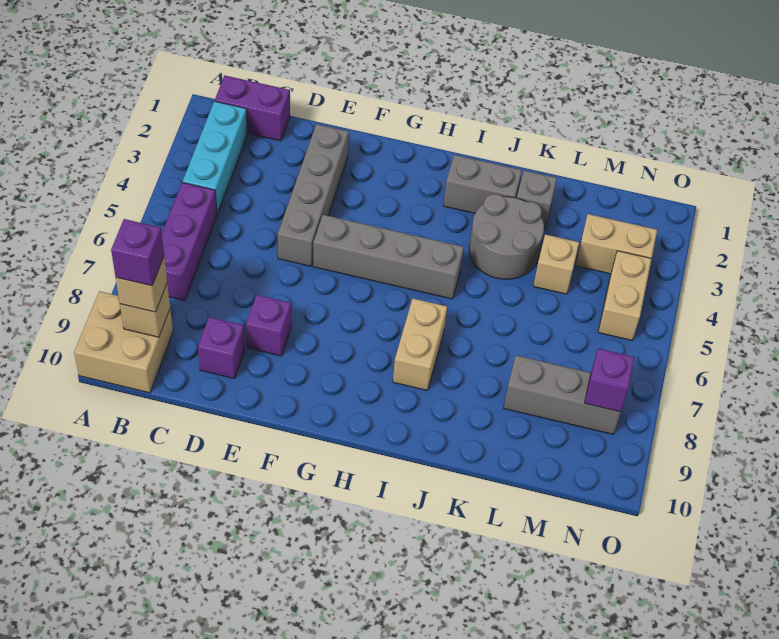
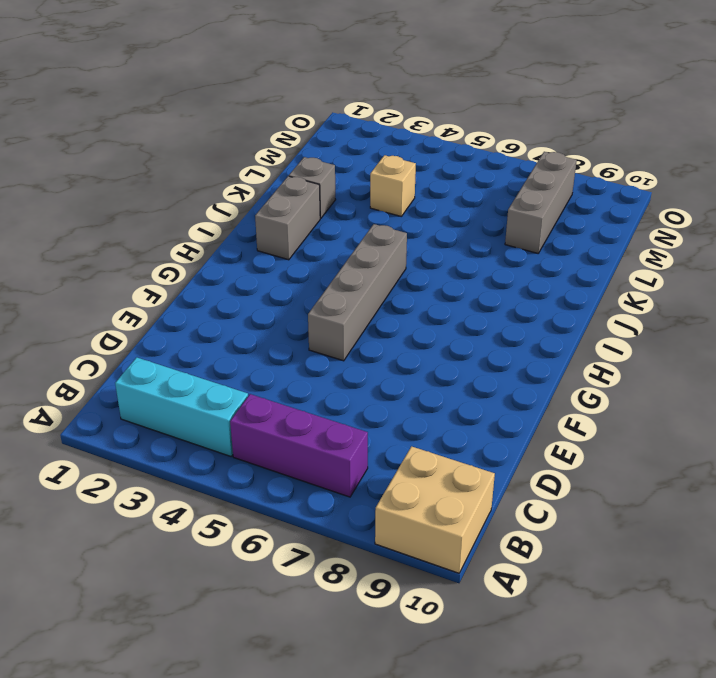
none -> purple brick B1:C1 level 1
none -> purple brick D9 level 1
none -> grey brick E2:E5 level 1

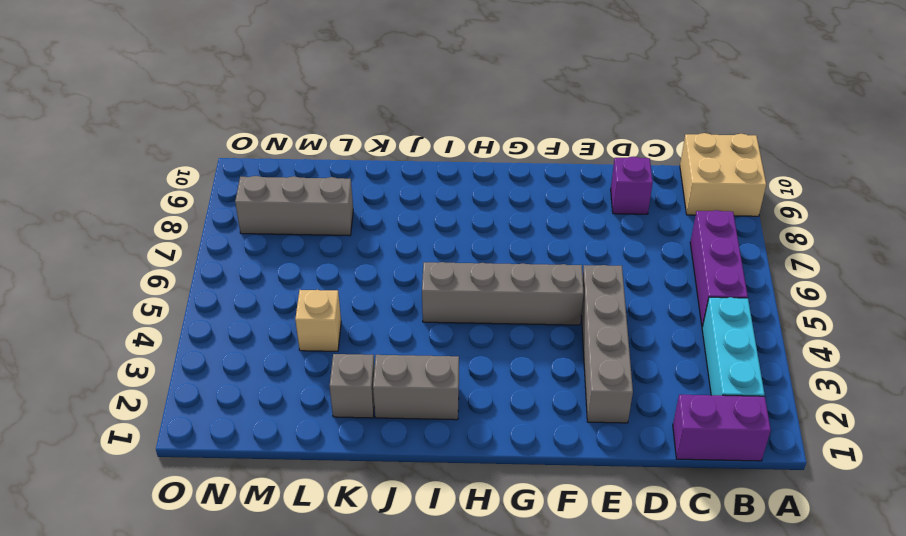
none -> purple brick E8 level 1
none -> tan brick I7:I8 level 1
none -> grey round brick J3:K4 level 1

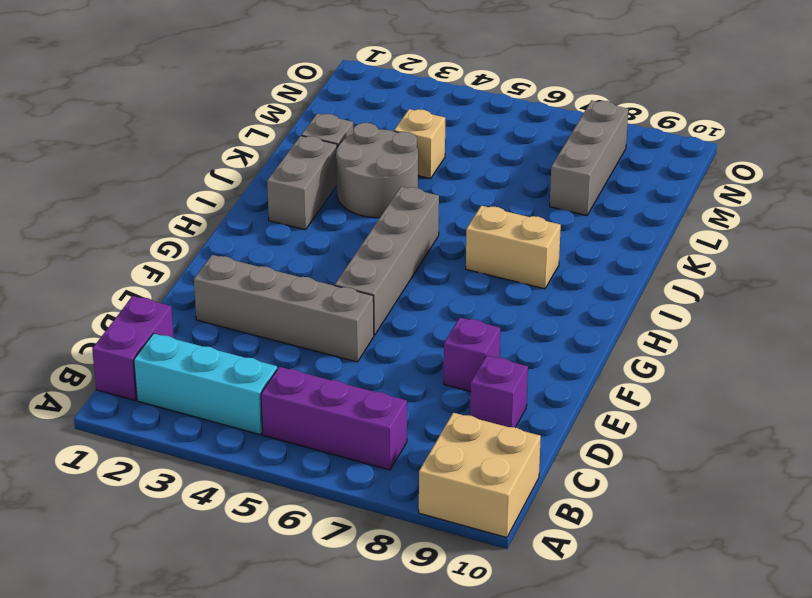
none -> tan brick M3:N3 level 1
none -> tan brick N4:N5 level 1
none -> tan brick B9 level 2

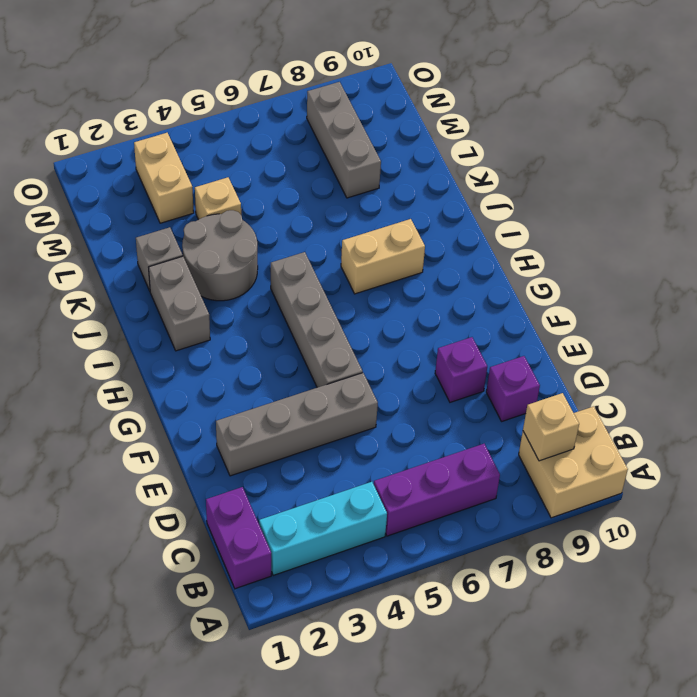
none -> tan brick N4:N5 level 1
none -> purple brick N8 level 2
none -> tan brick B9 level 3

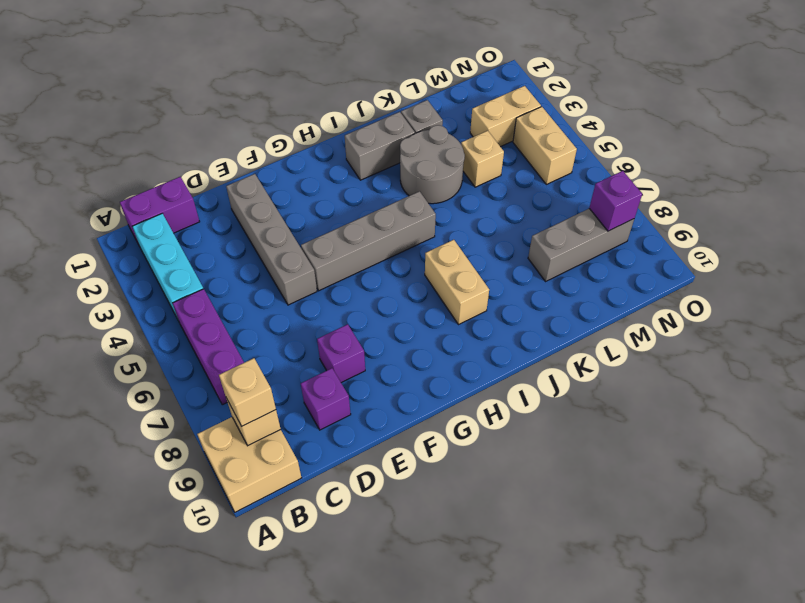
none -> purple brick B9 level 4

